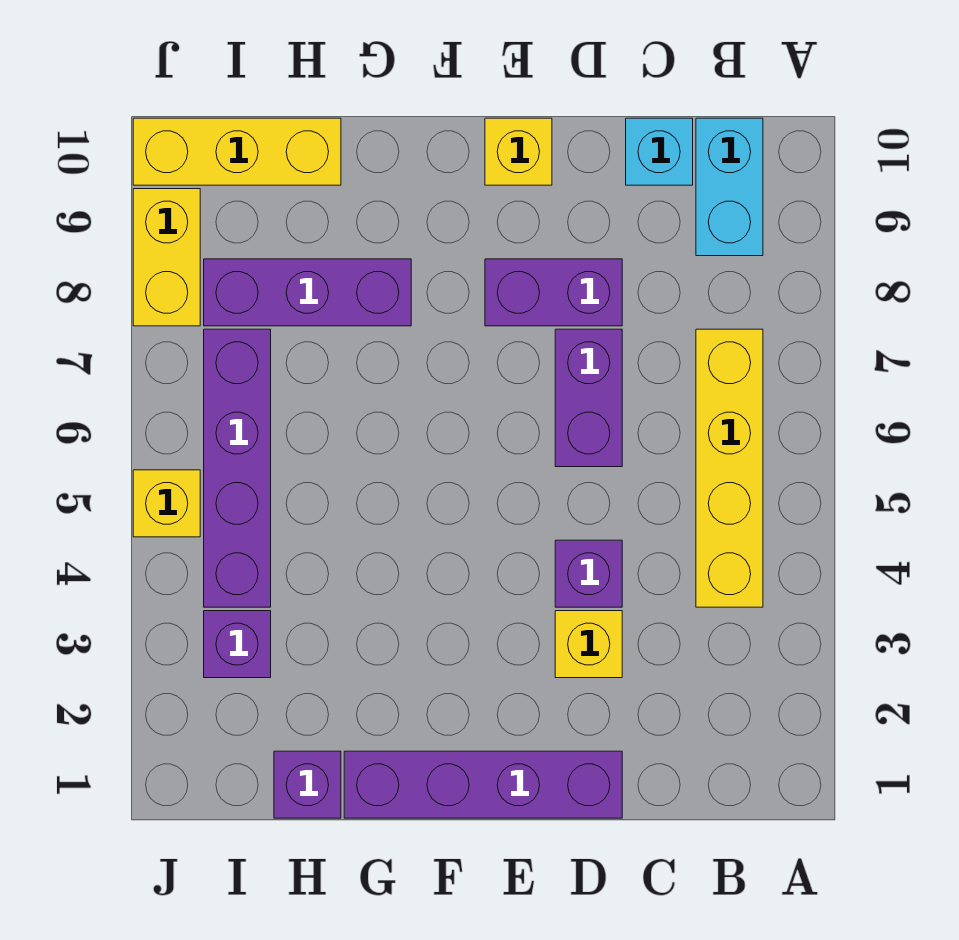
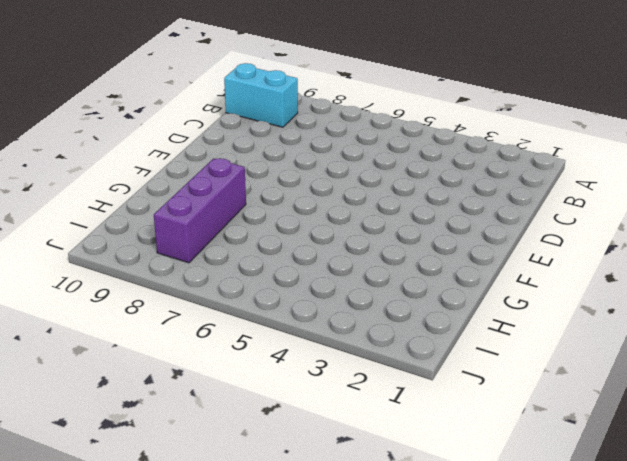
none -> yellow brick B4:B7 level 1
none -> cyan brick C10 level 1
none -> purple brick D1:G1 level 1

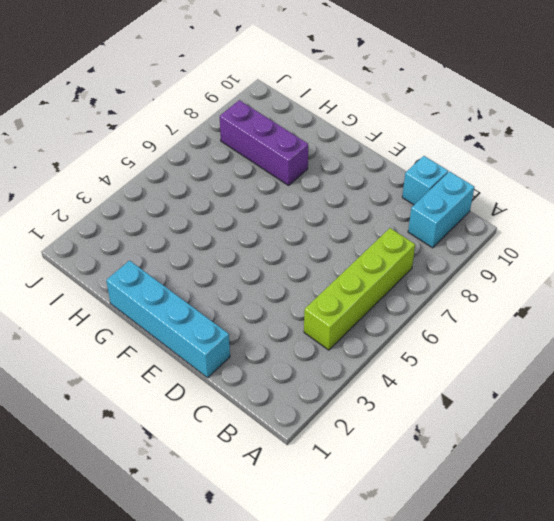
lime brick B4:B7 level 1 -> yellow brick B4:B7 level 1
cyan brick D1:G1 level 1 -> purple brick D1:G1 level 1
none -> yellow brick D3 level 1
none -> purple brick D4 level 1
none -> purple brick D6:D7 level 1

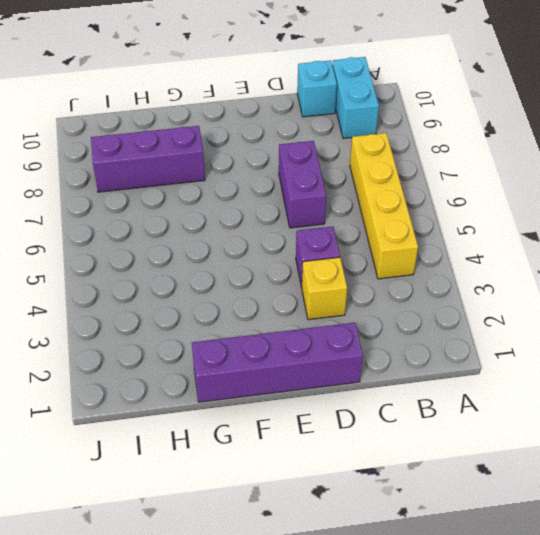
none -> purple brick D8:E8 level 1
none -> yellow brick E10 level 1
none -> purple brick H1 level 1

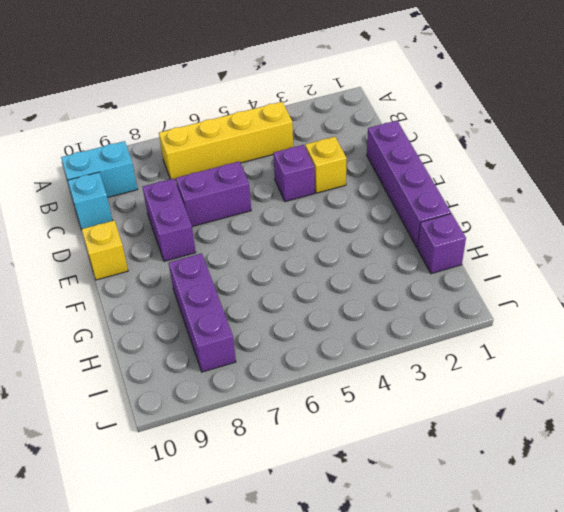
none -> yellow brick H10:J10 level 1
none -> purple brick I3 level 1
none -> purple brick I4:I7 level 1

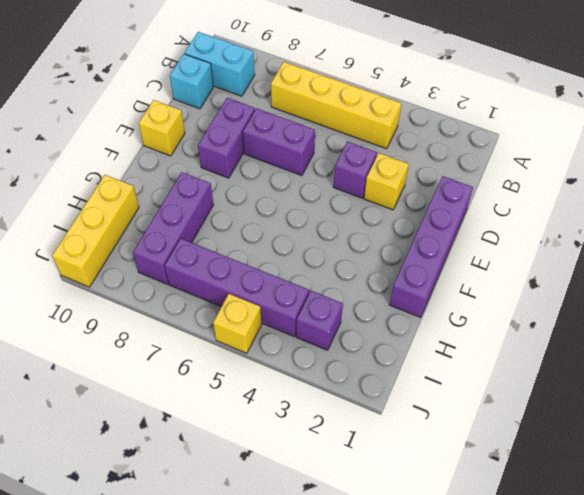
none -> purple brick H1 level 1
none -> yellow brick J8:J9 level 1

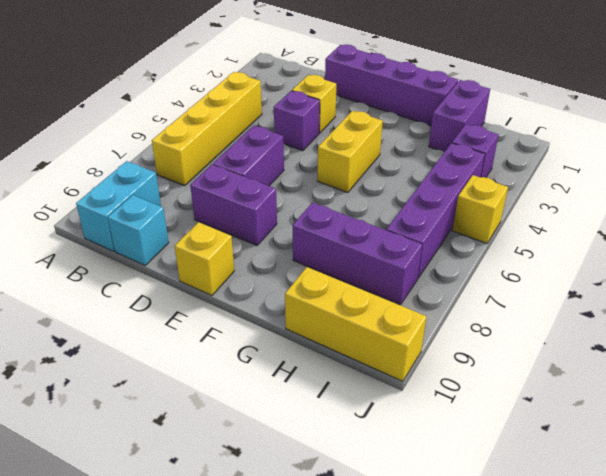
yellow brick F4:F5 level 1 -> yellow brick J8:J9 level 1
purple brick H1:H2 level 1 -> purple brick H1 level 1

